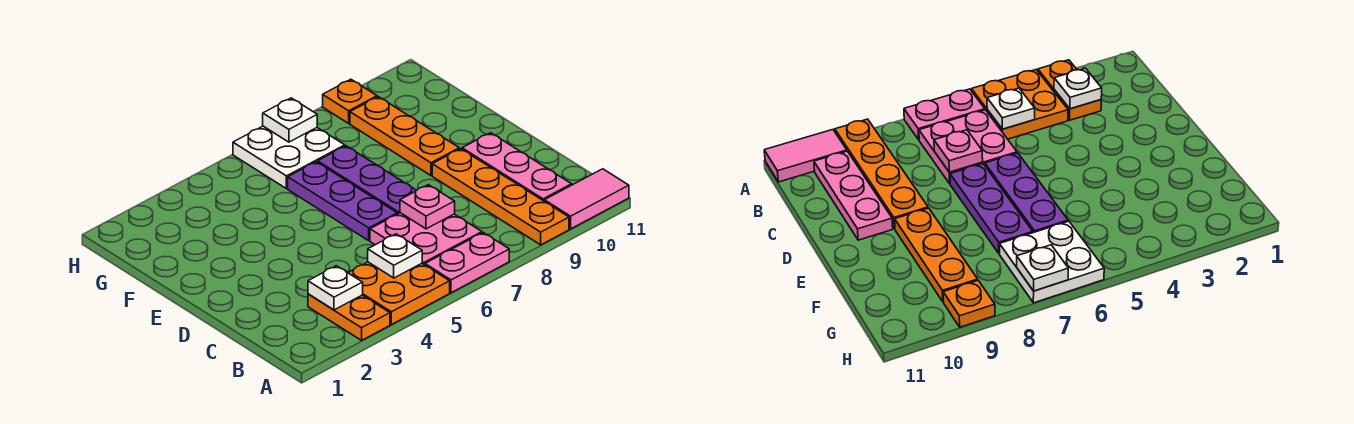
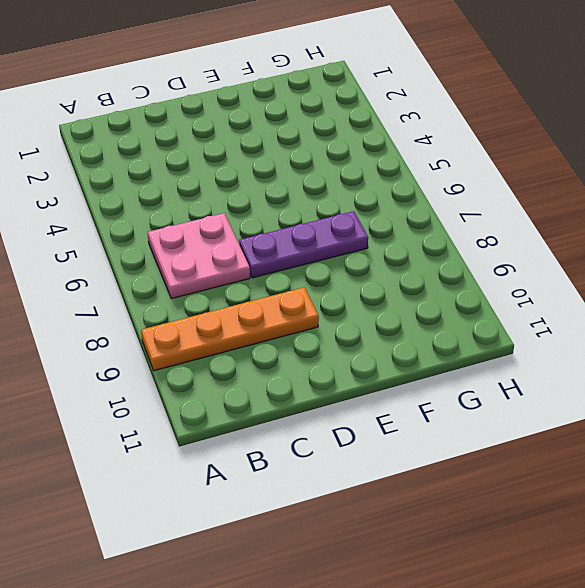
none -> orange plate A3:B3 level 1
none -> orange plate A4:B5 level 1
none -> pink plate A6:A7 level 1

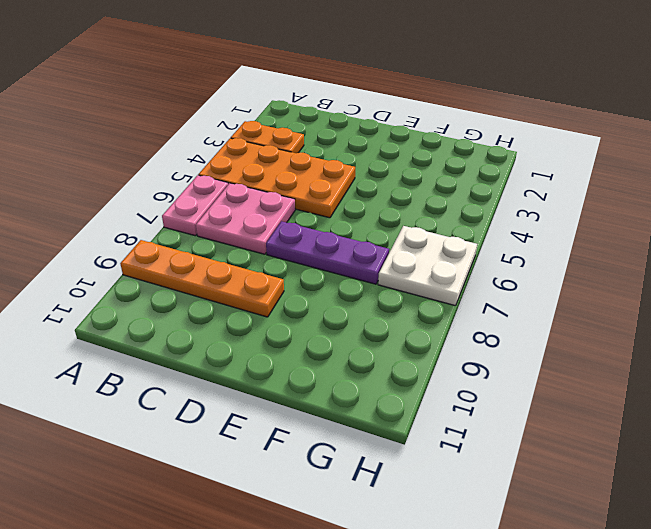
orange plate A4:D5 level 1 -> orange plate A4:B5 level 1
none -> pink tile A10:A11 level 1
none -> pink plate B10:D10 level 1
none -> purple plate D6:F6 level 1

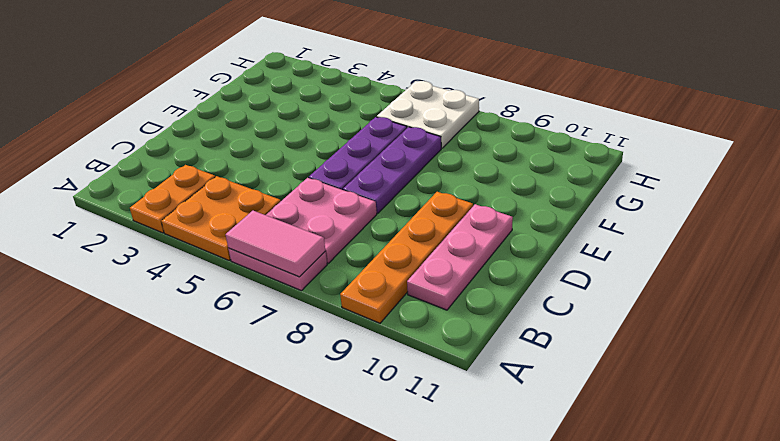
pink tile A6:A7 level 2 -> pink tile A10:A11 level 1
none -> orange plate E9:G9 level 1
none -> orange plate H9 level 1
none -> white plate B3 level 2

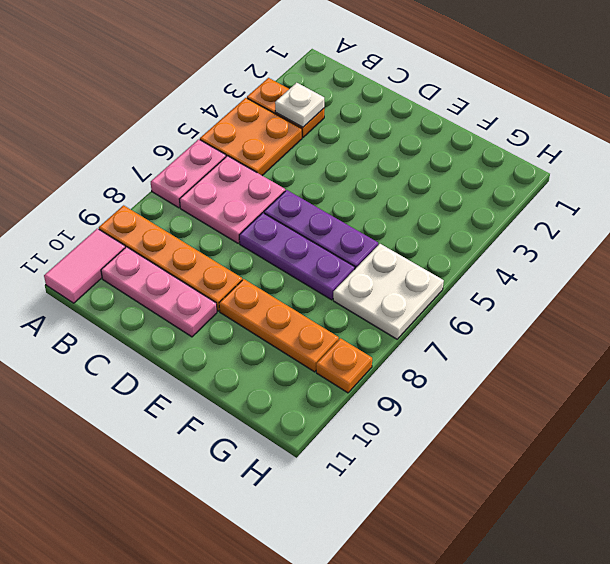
none -> white plate B5 level 2
none -> pink plate C7 level 2
none -> white plate H7 level 2

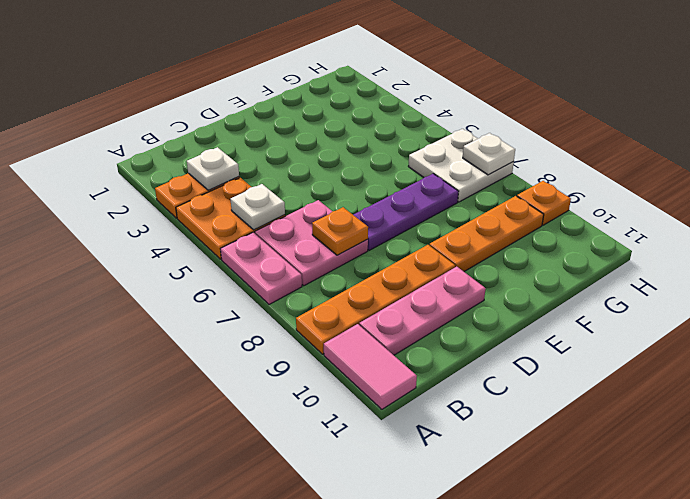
orange plate C7 level 2 -> pink plate C7 level 2
none -> purple plate D6:F6 level 1

